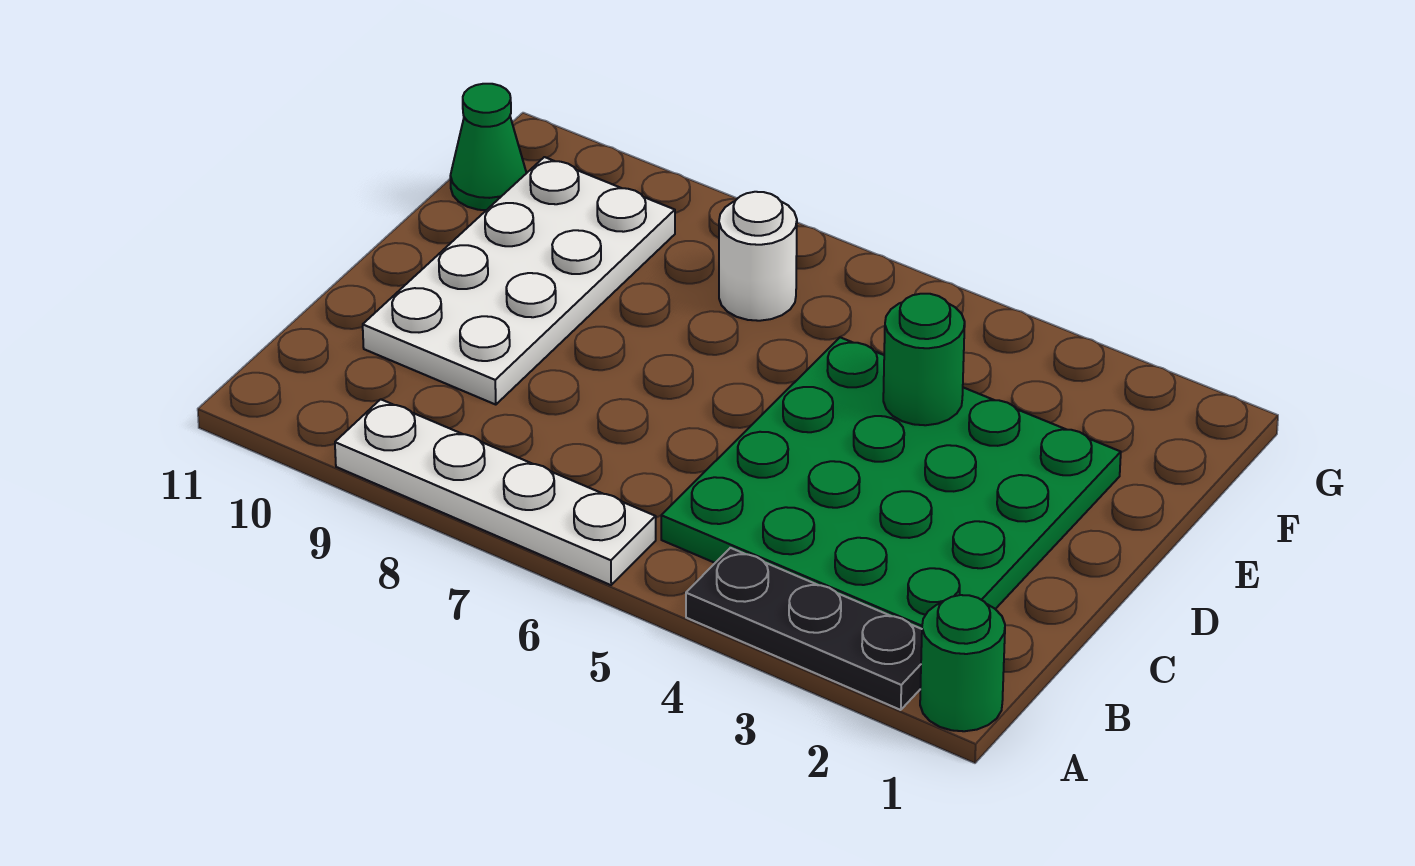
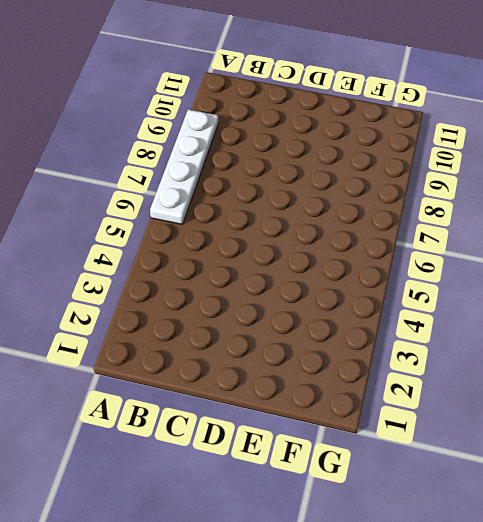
none -> green round brick A1 level 1
none -> black plate A2:A4 level 1

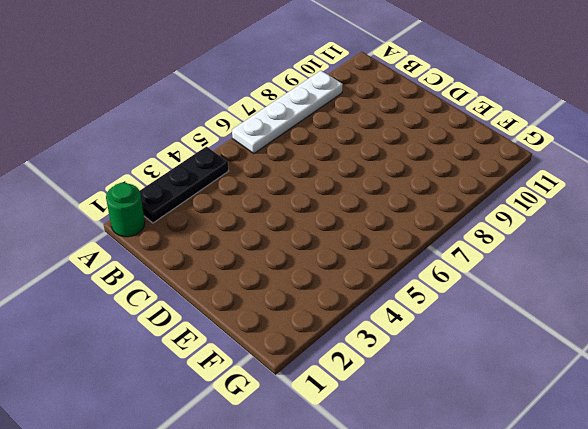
none -> green plate B2:E5 level 1
none -> white plate C9:F10 level 1

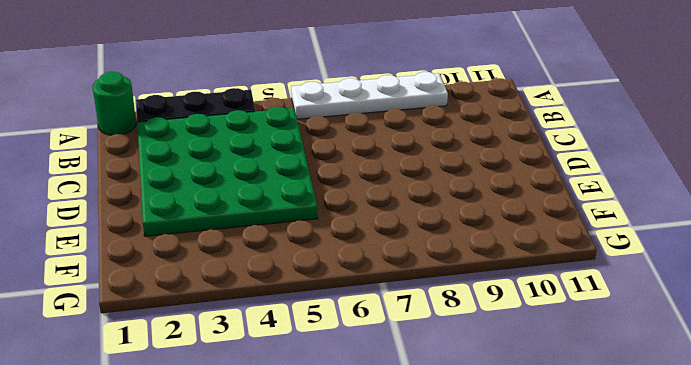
none -> white plate C9:F10 level 1
none -> white round brick F7 level 1

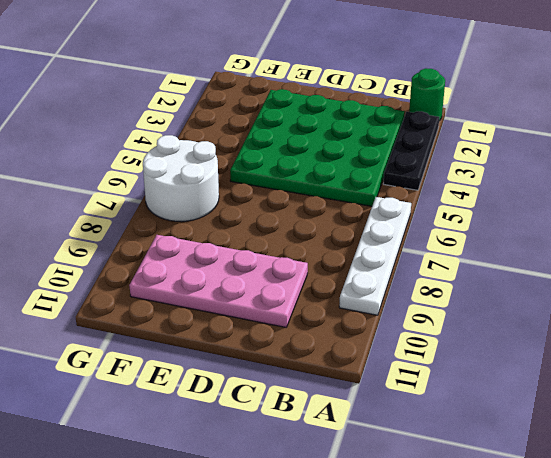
pink plate C9:F10 level 1 -> white plate C9:F10 level 1
white round brick F6:G7 level 1 -> white round brick F7 level 1
none -> green cone F11 level 1
none -> green round brick E4 level 2

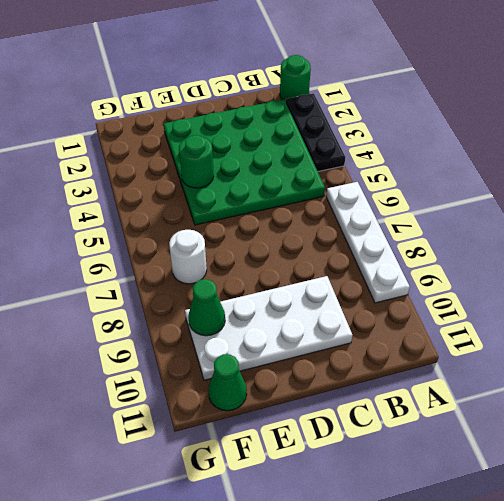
green cone F9 level 2 -> none

